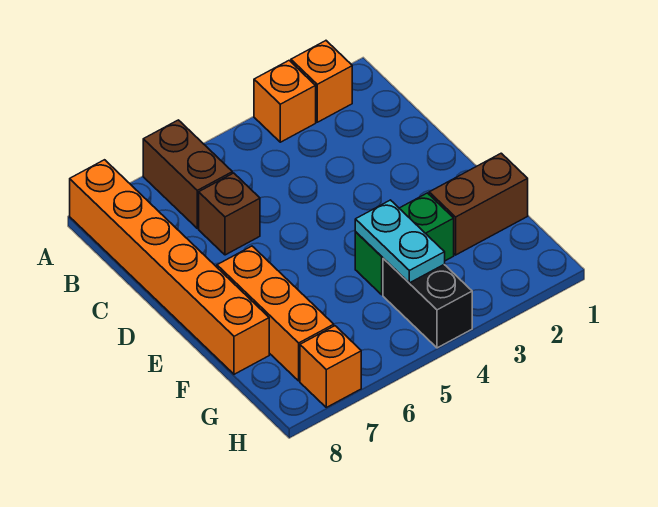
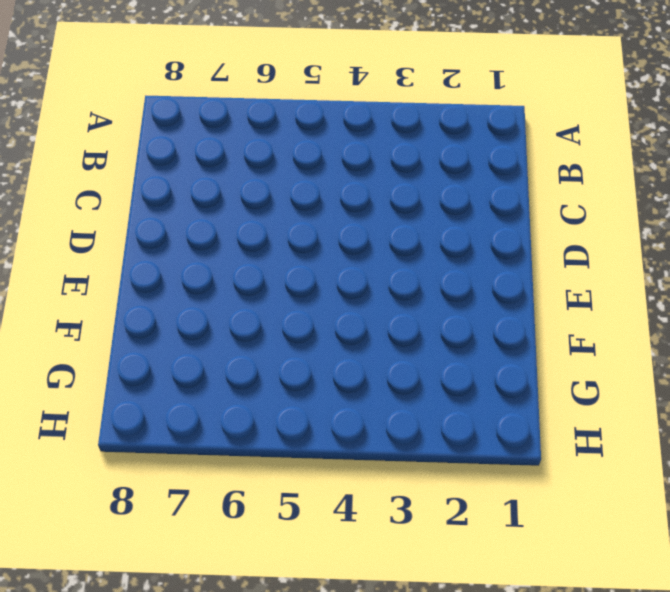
none -> orange brick A2 level 1
none -> orange brick A3 level 1

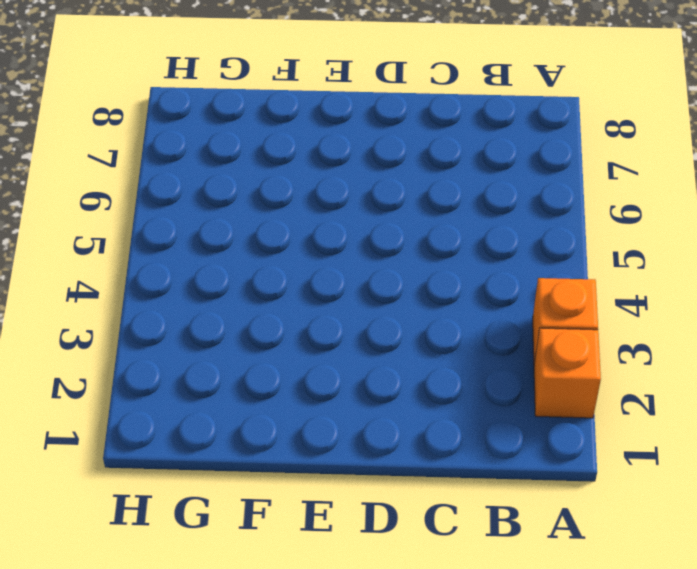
none -> brown brick A6:B6 level 1
none -> orange brick A8:F8 level 1

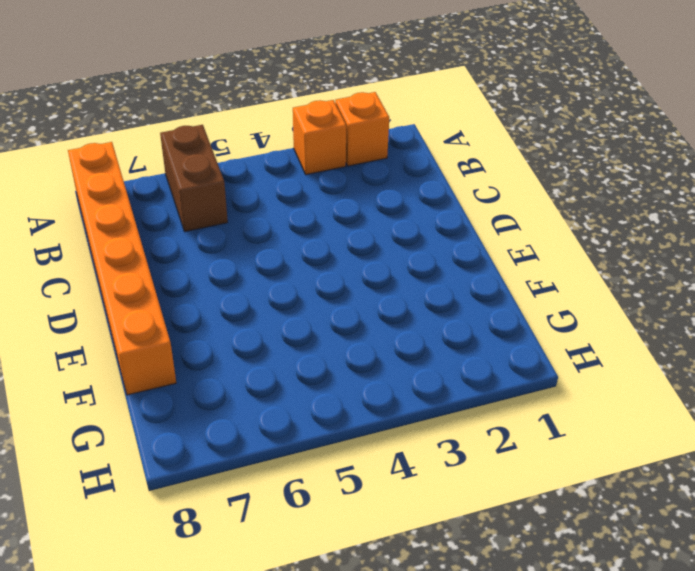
none -> brown brick C6 level 1
none -> orange brick E7:G7 level 1

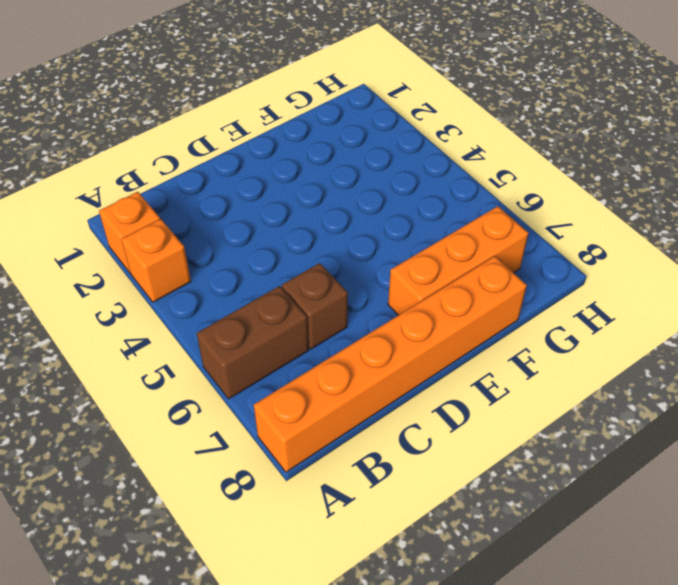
none -> brown brick F1:F2 level 1
none -> green brick F3:F4 level 1

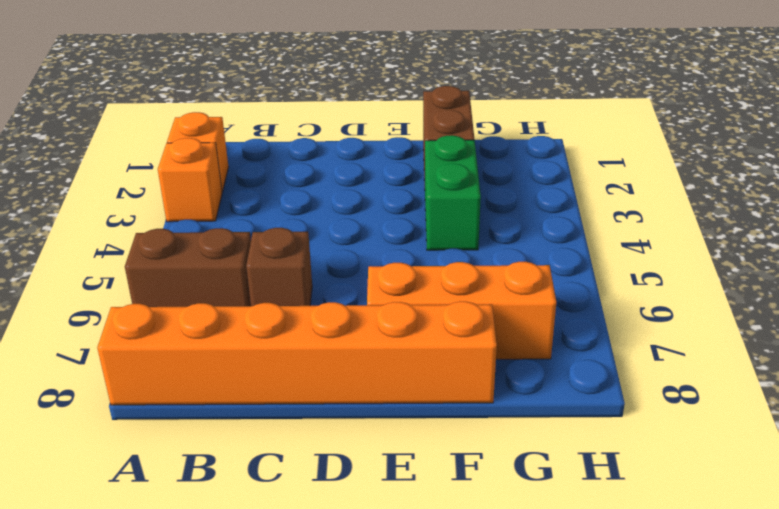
none -> black brick G4:H4 level 1
none -> orange brick H7 level 1

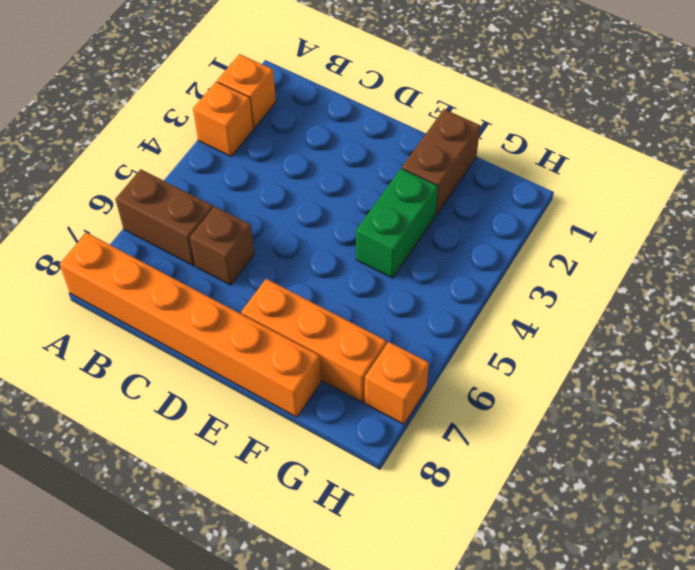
none -> black brick G4:H4 level 1
none -> cyan plate F4:G4 level 2

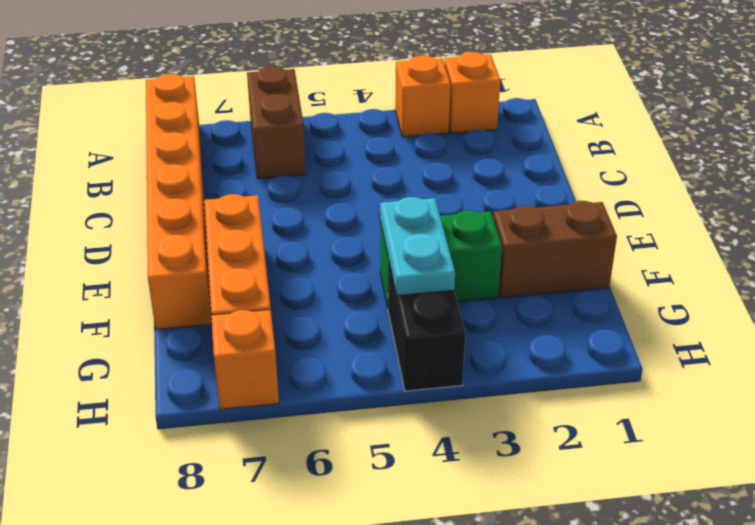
none -> brown brick C6 level 1

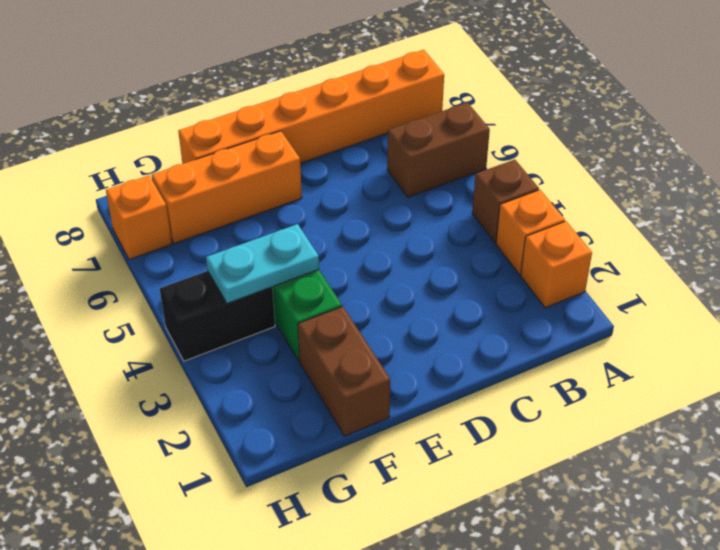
brown brick A4 level 1 -> brown brick C6 level 1

